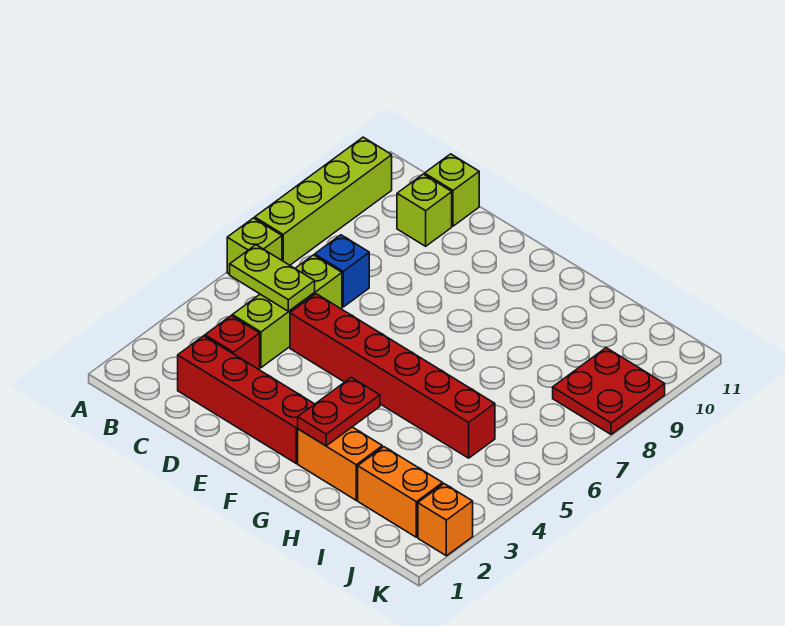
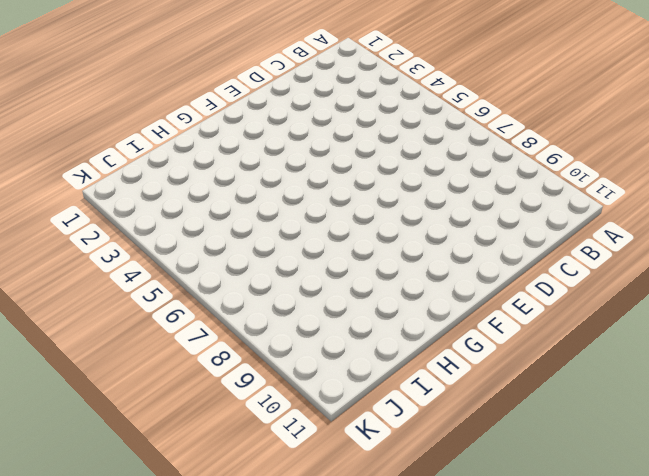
none -> lime brick A6 level 1
none -> lime brick A7:A10 level 1
none -> red brick C2:F2 level 1

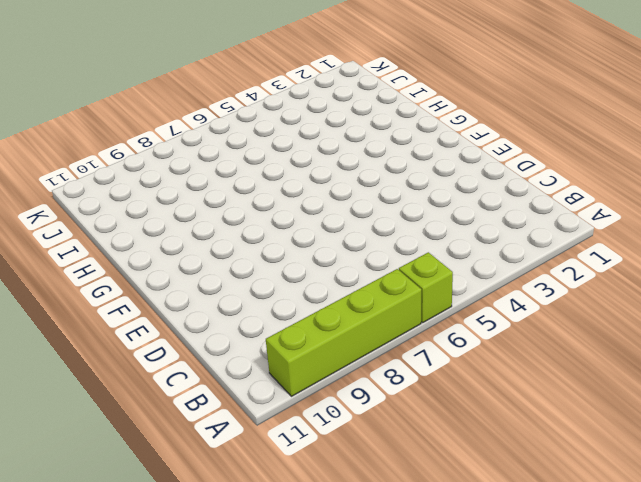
none -> red brick C2:F2 level 1
none -> red brick C3 level 1
none -> lime brick C4:C6 level 1

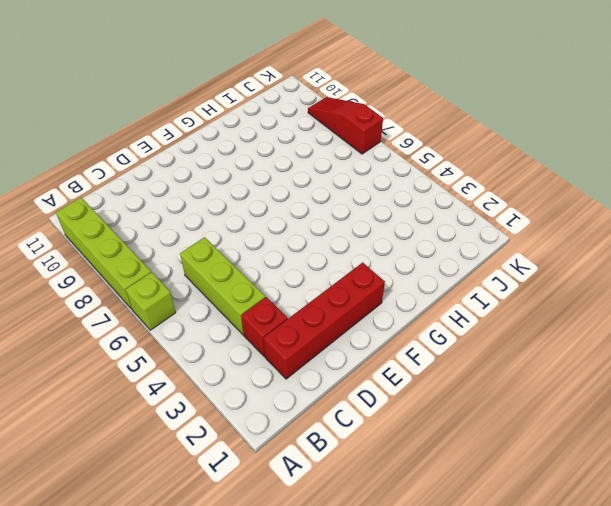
red slope K7:K9 level 1 top 7 -> red plate J8:K9 level 1
none -> blue brick C7 level 1
none -> lime brick C10 level 1
none -> lime brick C11 level 1

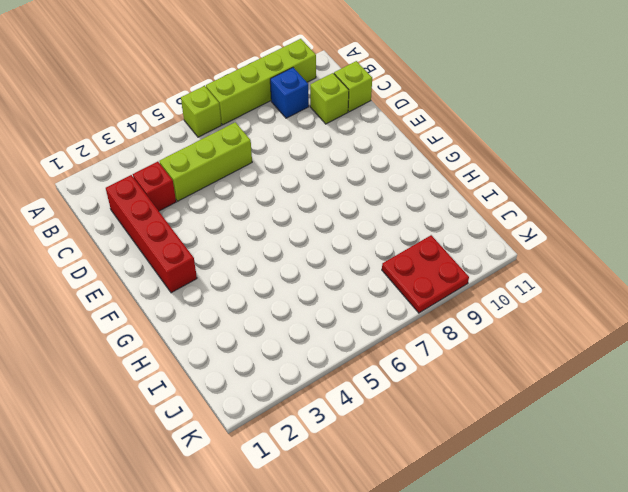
blue brick B9 level 1 -> blue brick C7 level 1
none -> red brick D5:I5 level 1
none -> orange brick G2:H2 level 1
none -> orange brick I2:J2 level 1

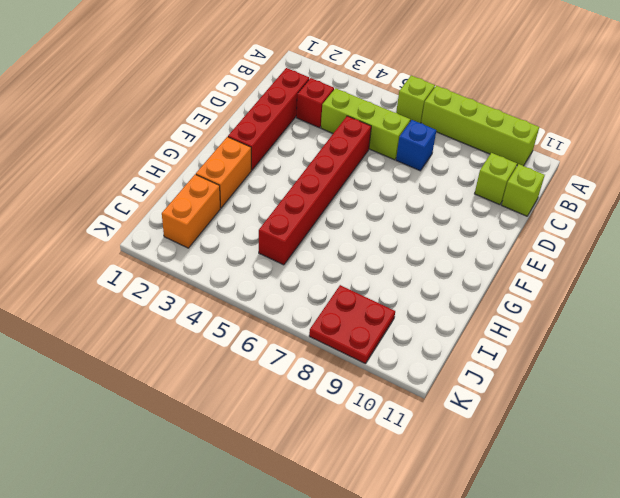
none -> orange brick K2 level 1
none -> lime plate B5:C5 level 2
none -> red plate G2:G3 level 2

